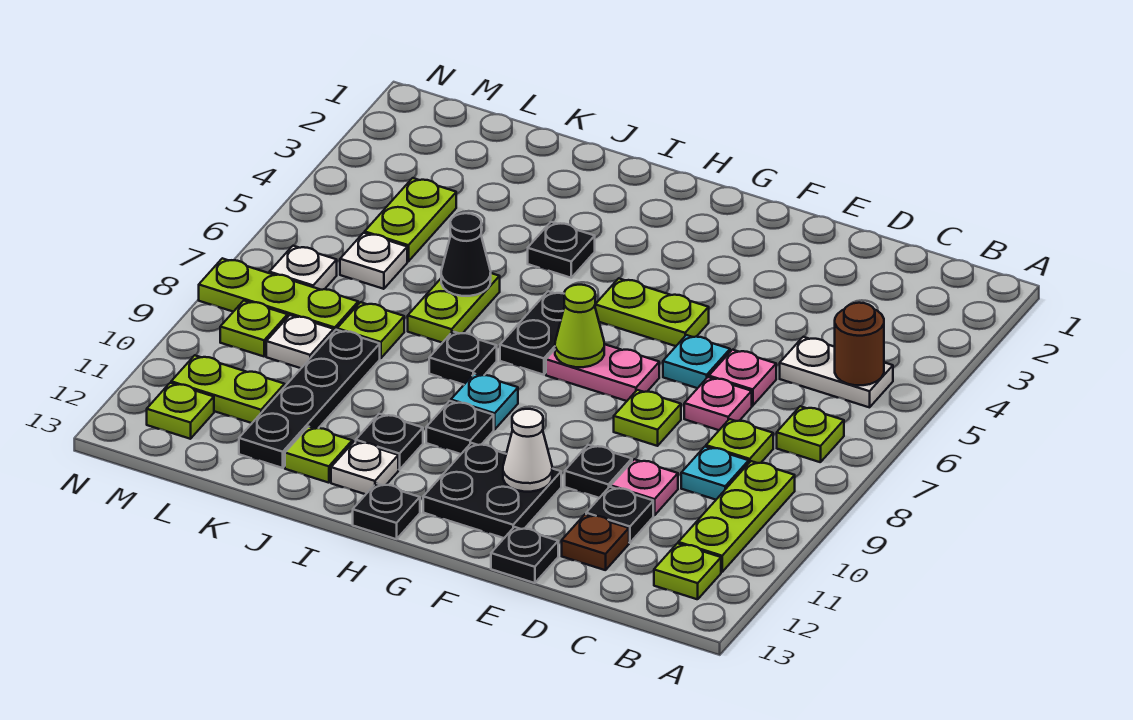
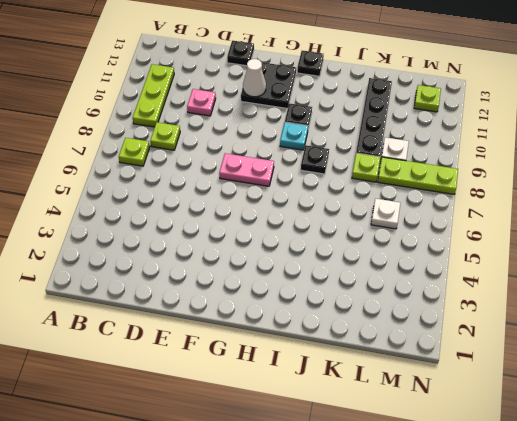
none -> white plate B5:C5 level 1
none -> lime plate B12 level 1
none -> cyan plate C9 level 1
none -> pink plate D6 level 1

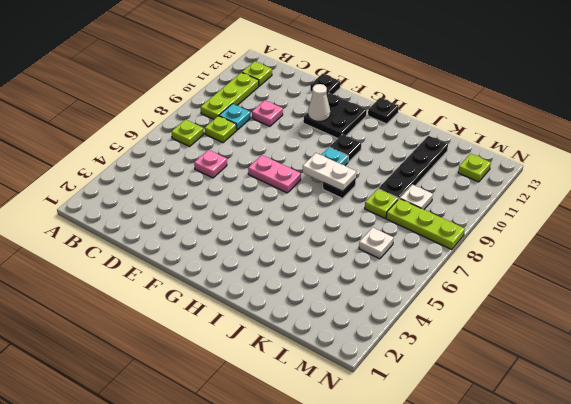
white plate H8:I8 level 2 -> white plate B5:C5 level 1
none -> pink plate D7 level 1
none -> black plate D11 level 1
none -> brown plate D12 level 1
none -> cyan plate E6 level 1

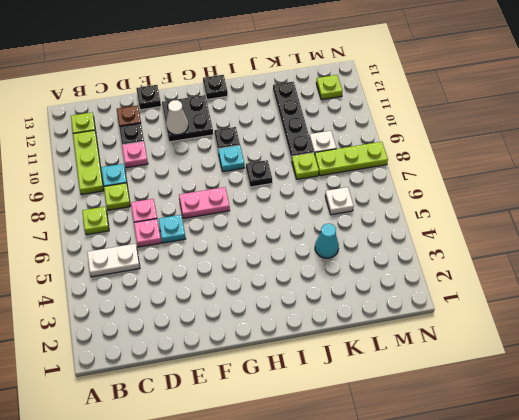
cyan cone K4 level 1 -> none
none -> lime plate E8 level 1
none -> black plate E10 level 1
none -> lime plate F5:G5 level 1
none -> black plate H6:H7 level 1

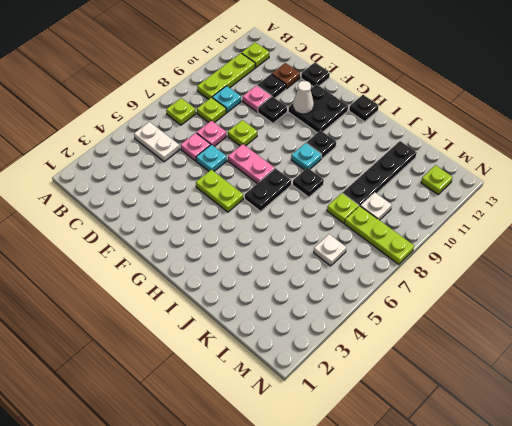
none -> black plate I4 level 1
none -> black plate I11 level 1
none -> white plate I12 level 1
none -> lime plate J6:J7 level 1

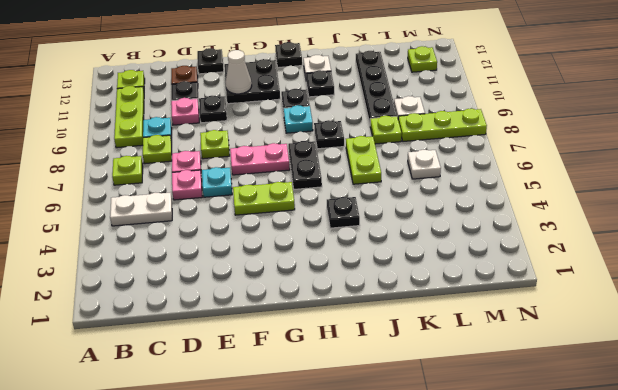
none -> lime plate J12 level 1
none -> lime plate L4:L5 level 1
none -> lime plate L11:M11 level 1
none -> white plate M7 level 1

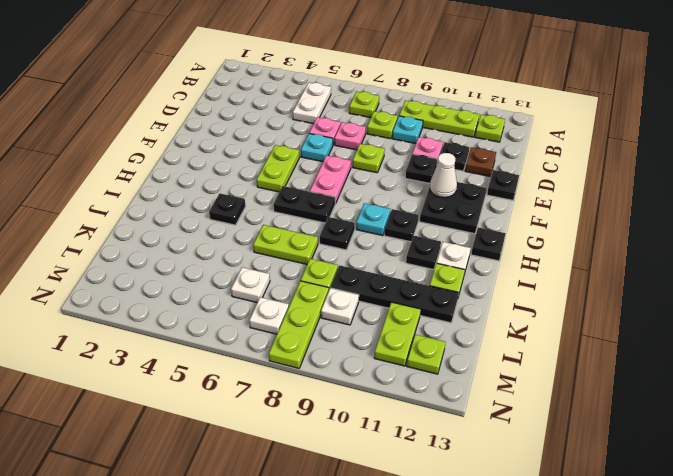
none -> lime plate L4:L5 level 1
none -> lime plate M9 level 1
none -> brown round brick B5 level 2
none -> lime cone G7 level 2

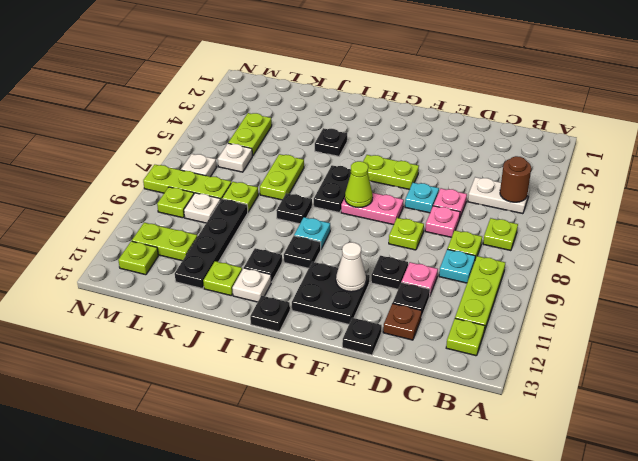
none -> black cone J6 level 2

